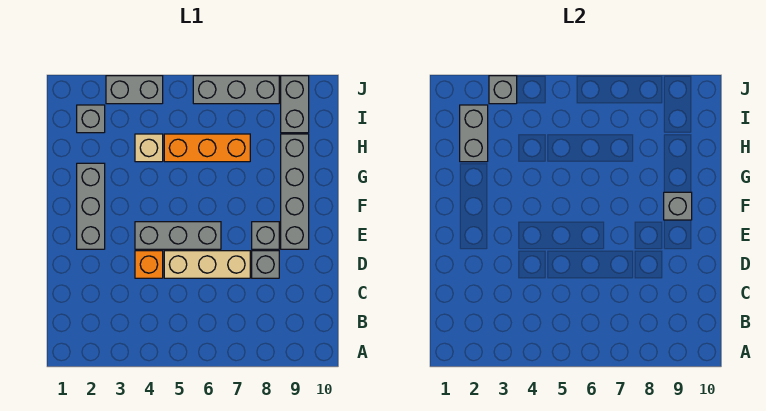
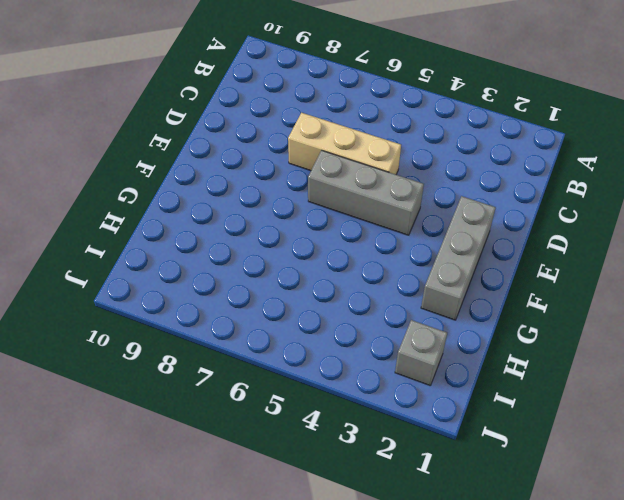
none -> orange brick D4 level 1
none -> grey brick D8 level 1
none -> grey brick E8 level 1

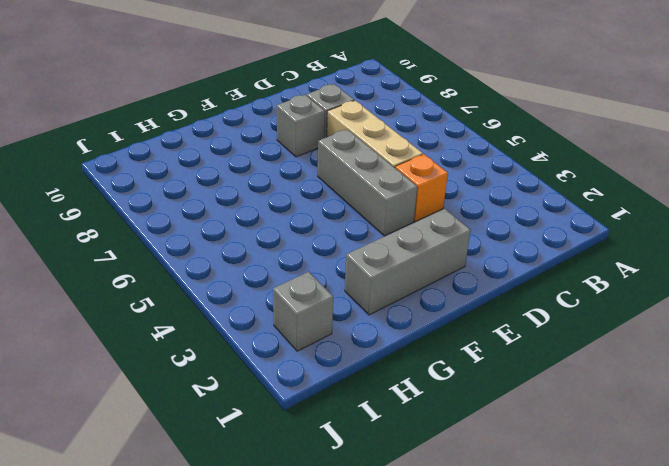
none -> grey brick E9:H9 level 1
none -> tan brick H4 level 1
none -> orange brick H5:H7 level 1

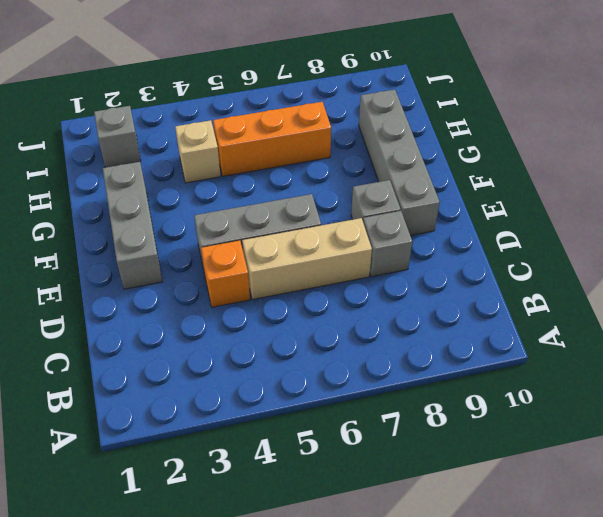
none -> grey brick I9:J9 level 1
none -> grey brick J3:J4 level 1
none -> grey brick J6:J8 level 1

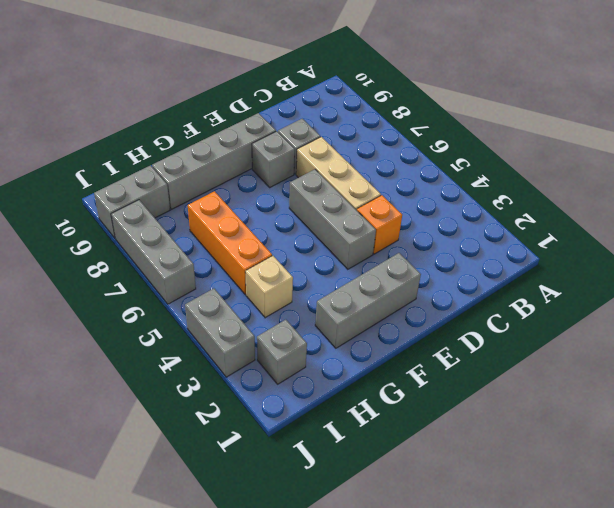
none -> grey brick F9 level 2
none -> grey brick H2:I2 level 2
none -> grey brick J3 level 2

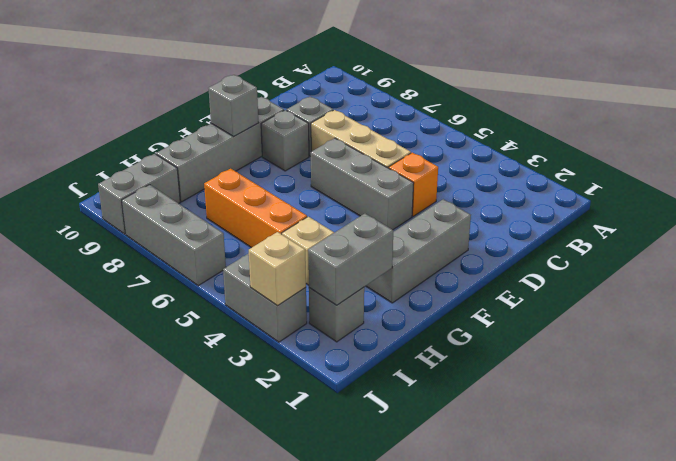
tan brick J3 level 2 -> grey brick J3 level 2

